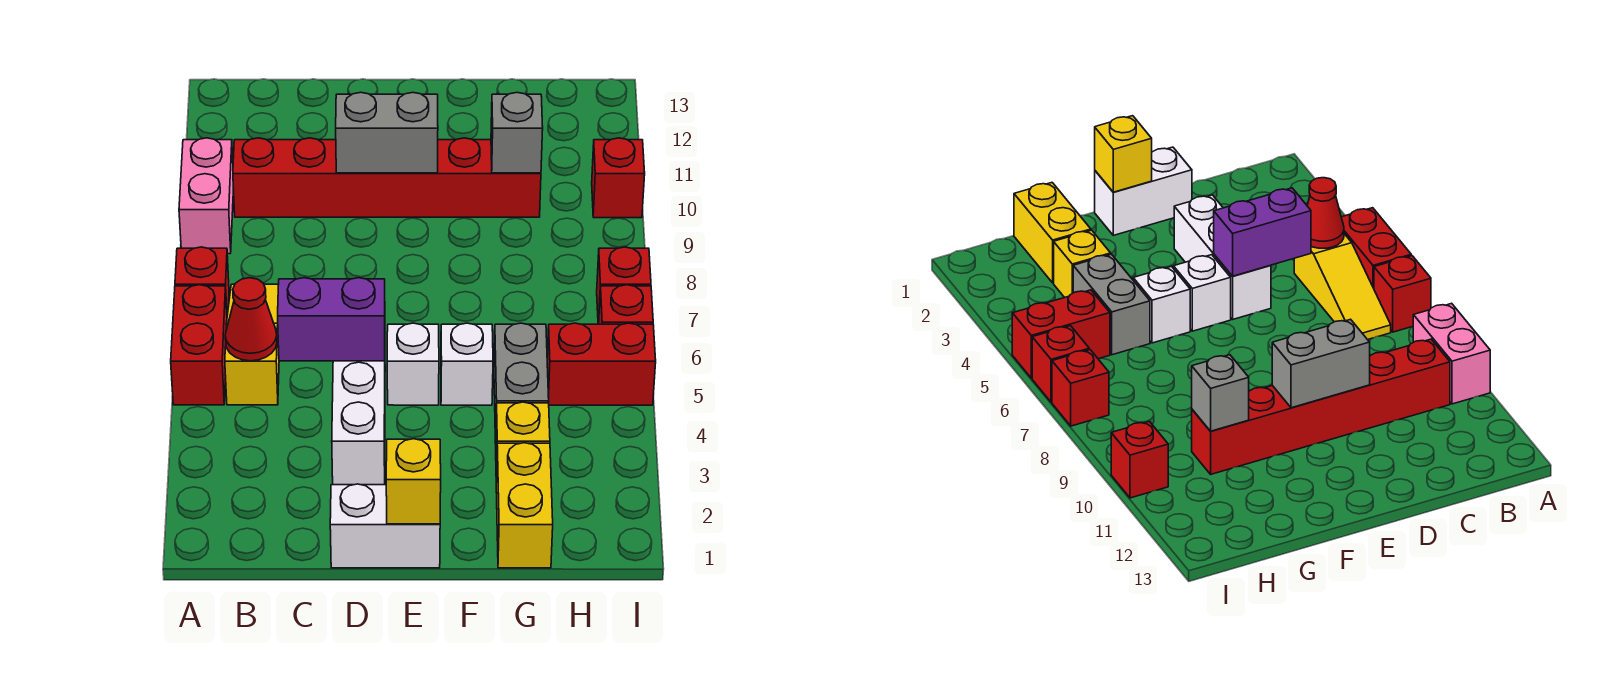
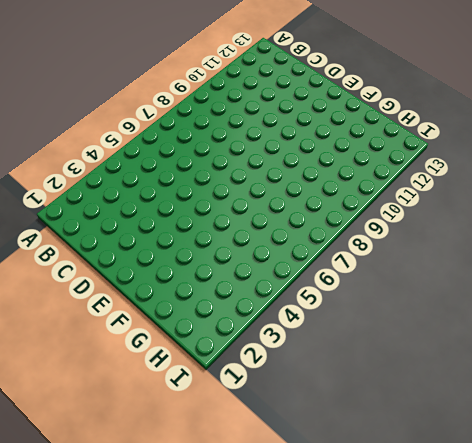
none -> red brick A5:A6 level 1
none -> red brick A7 level 1
none -> pink brick A9:A10 level 1

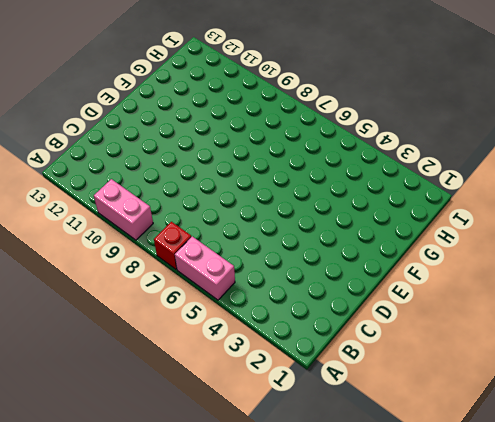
pink brick A5:A6 level 1 -> red brick A5:A6 level 1
none -> yellow slope B5:B7 level 1 top 5
none -> red brick B10:G10 level 1
none -> white brick D1:E1 level 1

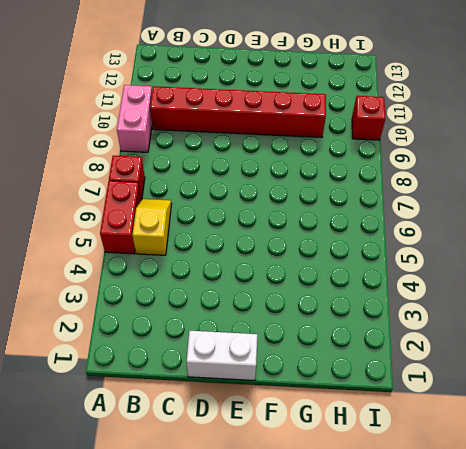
yellow slope B5:B6 level 1 top 5 -> yellow slope B5:B7 level 1 top 5
none -> white brick D3:D5 level 1
none -> white brick E5 level 1
none -> white brick F5 level 1

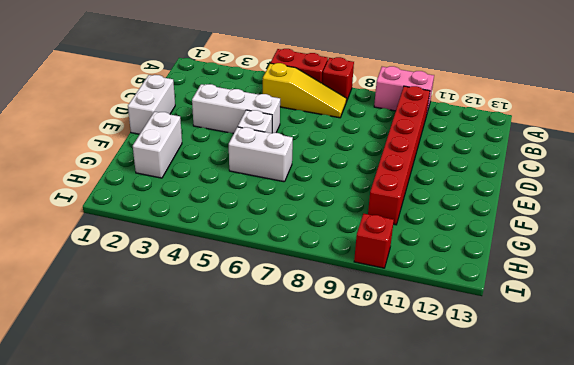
white brick F2:G2 level 1 -> yellow brick G1:G2 level 1
white brick F5:F6 level 1 -> white brick F5 level 1
none -> yellow brick G3 level 1
none -> grey brick G4:G5 level 1
none -> red brick H5:I5 level 1

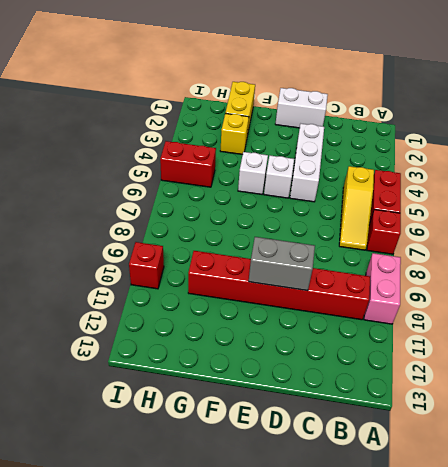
none -> grey brick G4:G5 level 1
none -> red brick I6 level 1
none -> red brick I7 level 1

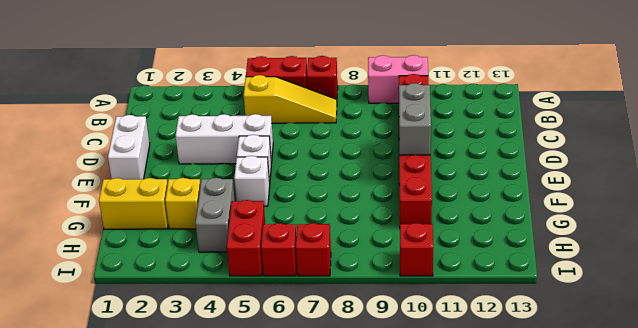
grey brick G4:H4 level 1 -> grey brick G4:G5 level 1
none -> red cone B5 level 2
none -> purple brick C5:D5 level 2
none -> yellow brick E1 level 2

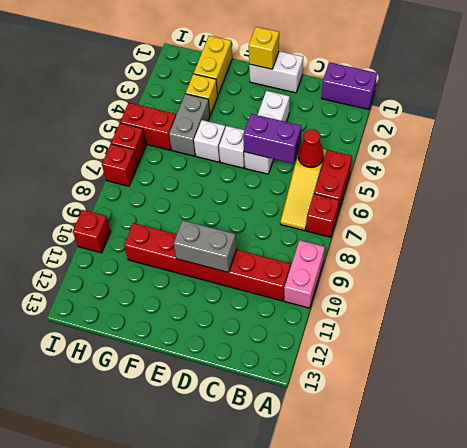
purple brick A1:B1 level 1 -> none
none -> grey brick G10 level 2

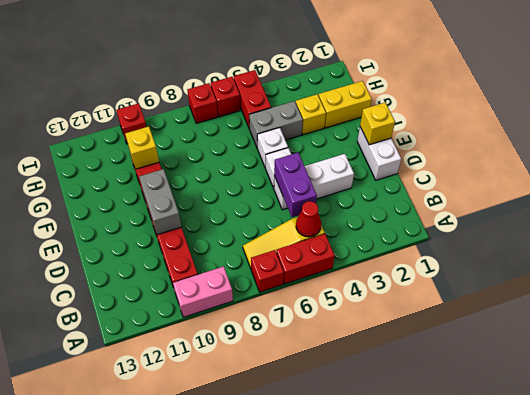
yellow brick G10 level 2 -> grey brick G10 level 2

